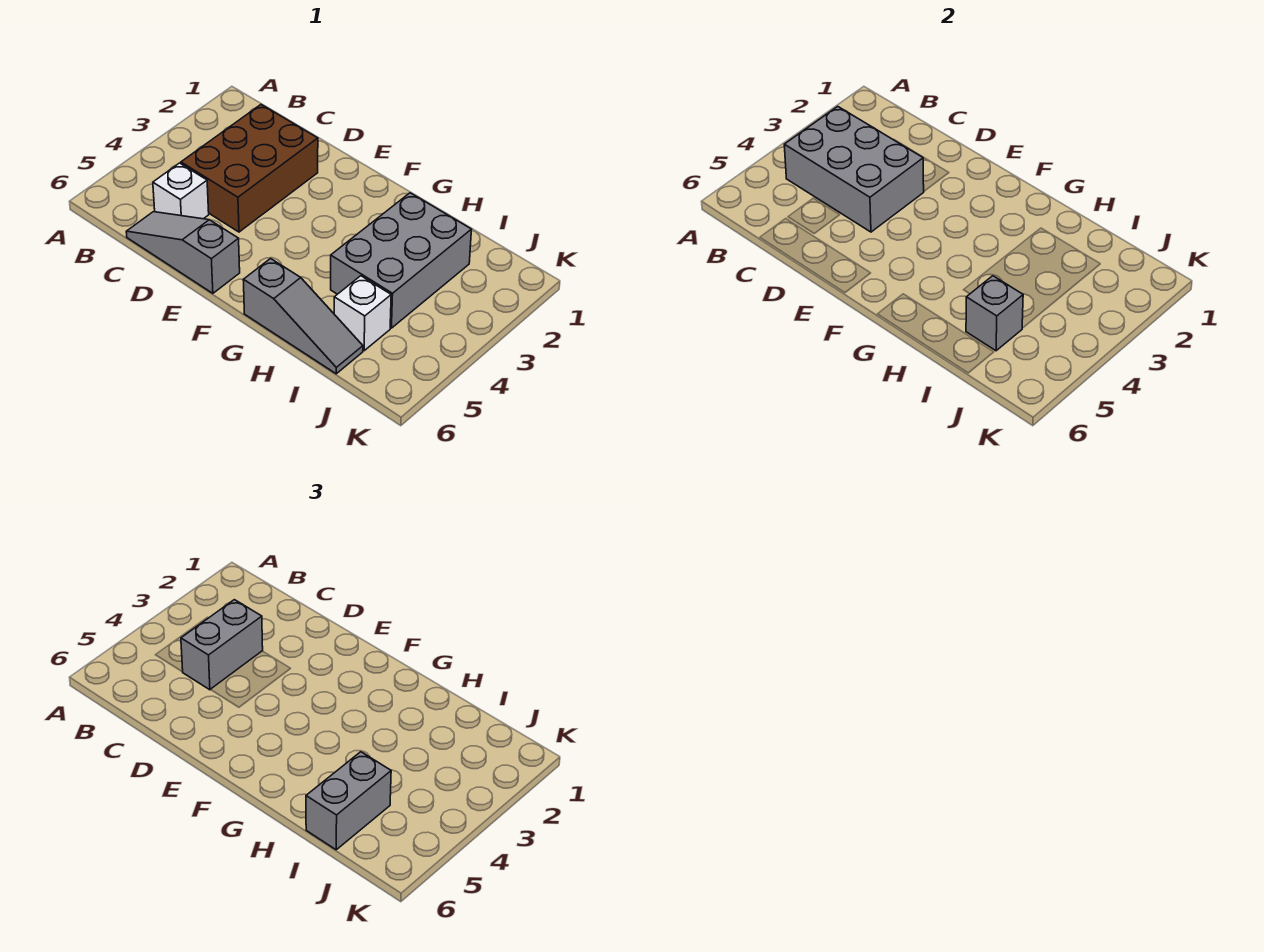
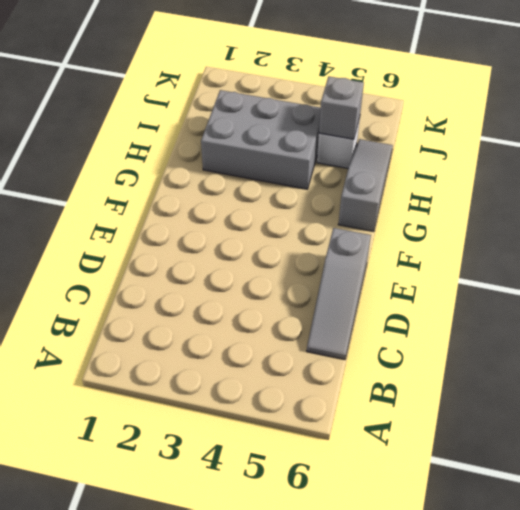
none -> brown brick C2:D4 level 1
none -> white brick C5 level 1

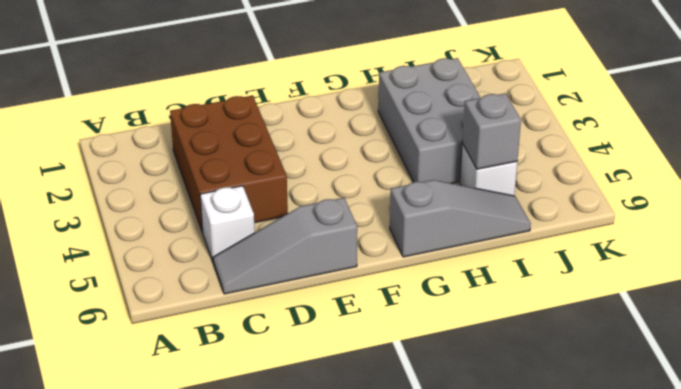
none -> grey brick B3:D4 level 2
none -> grey brick C3:C4 level 3

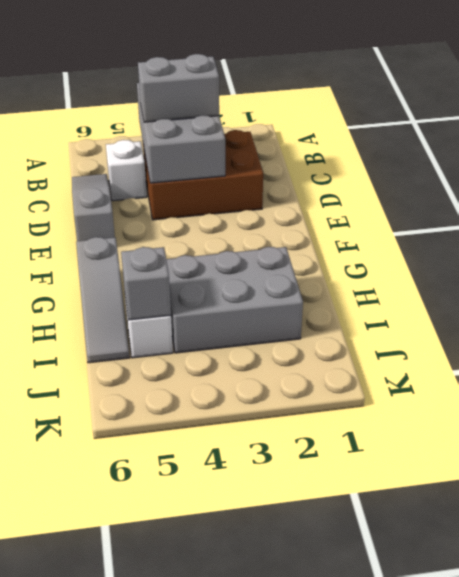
none -> grey brick I5:I6 level 3

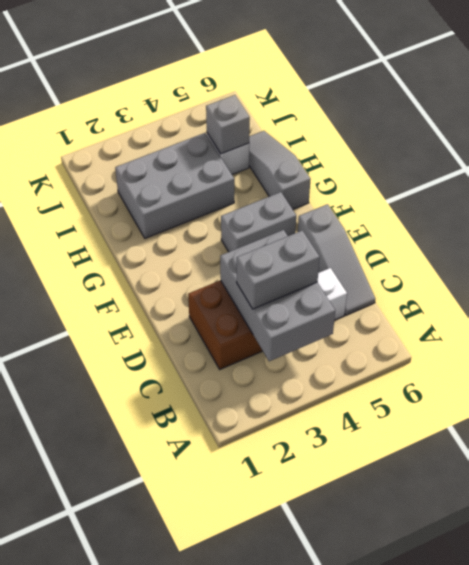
grey brick F4:F5 level 1 -> grey brick I5:I6 level 3

